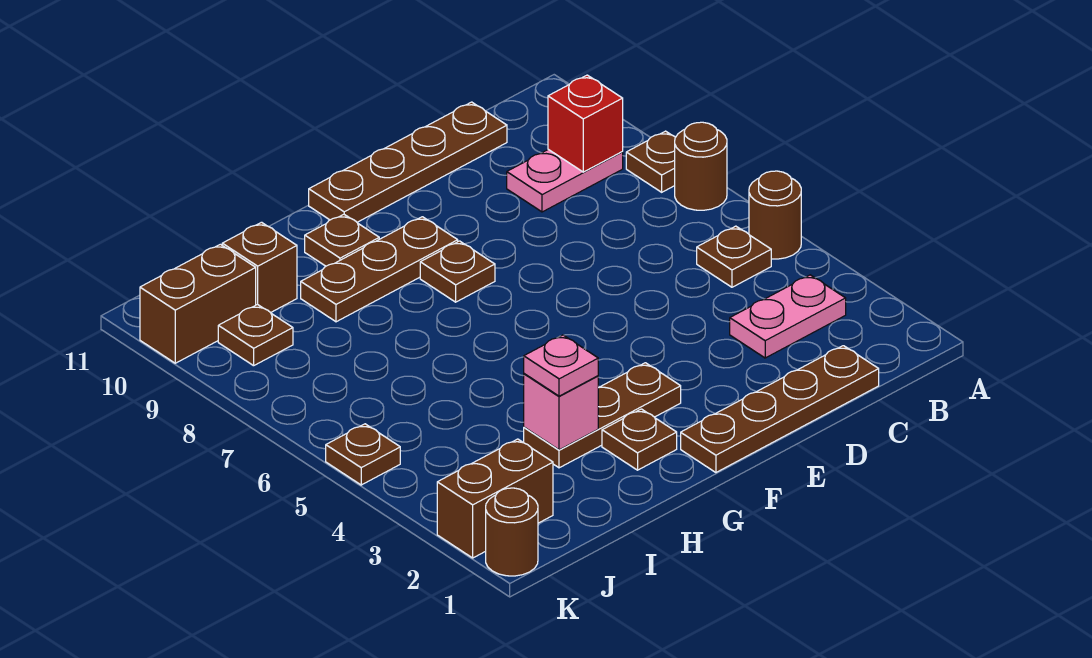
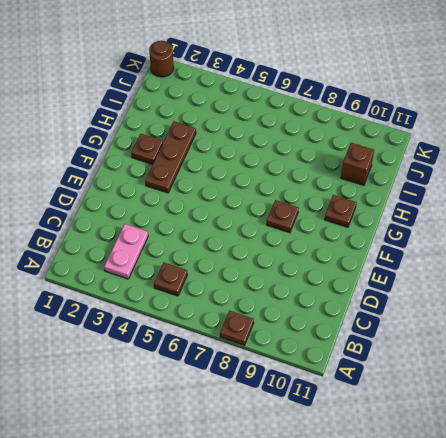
none -> brown round brick A5 level 1
none -> brown round brick A7 level 1
none -> pink plate B9:C9 level 1

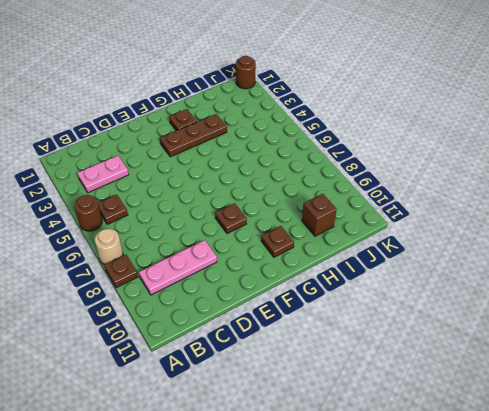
tan round brick A7 level 1 -> brown round brick A7 level 1
pink plate B9:D9 level 1 -> pink plate B9:C9 level 1
none -> brown plate C1:F1 level 1
none -> brown plate C11:F11 level 1
none -> brown plate F9:H9 level 1

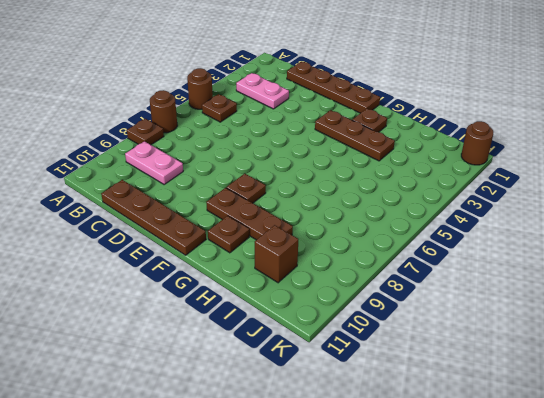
none -> brown brick J2:K2 level 1
none -> brown plate J9 level 1
none -> brown brick J10:K10 level 1

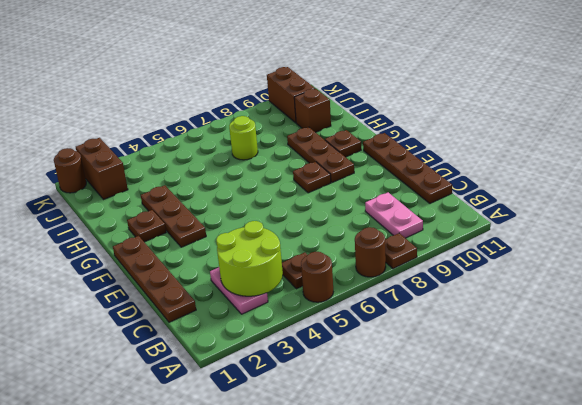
lime round brick B3:C4 level 2 -> none
lime round brick I7 level 1 -> none
none -> brown plate J9 level 1
none -> brown plate K5 level 1
none -> red brick B9 level 2

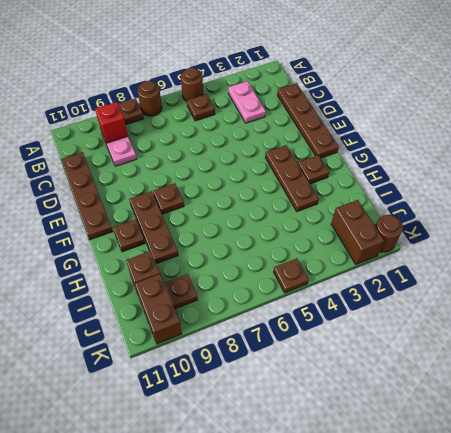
none -> pink brick H3 level 2
none -> pink plate H3 level 3

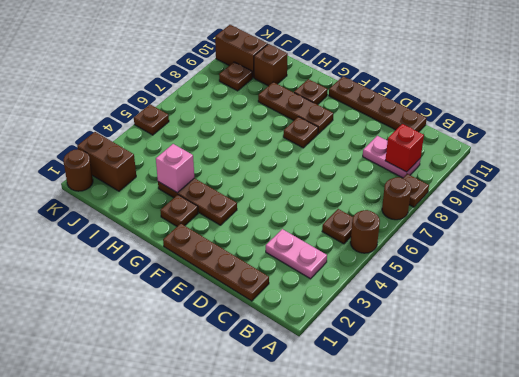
none -> pink plate H3 level 3

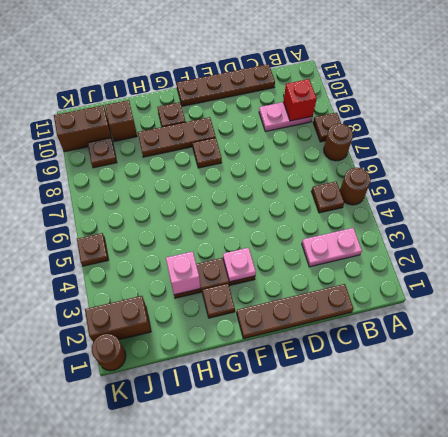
pink plate F3 level 2 -> pink plate H3 level 3

